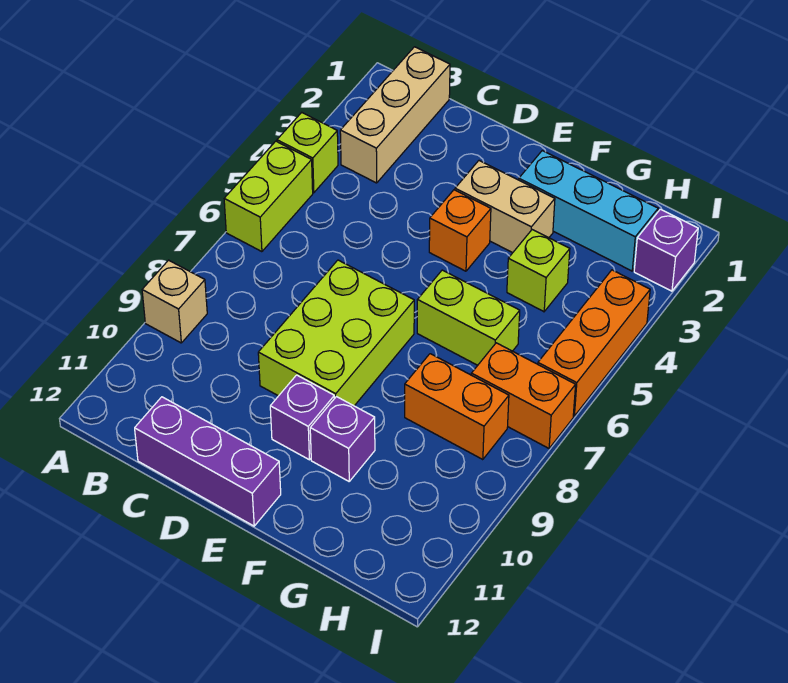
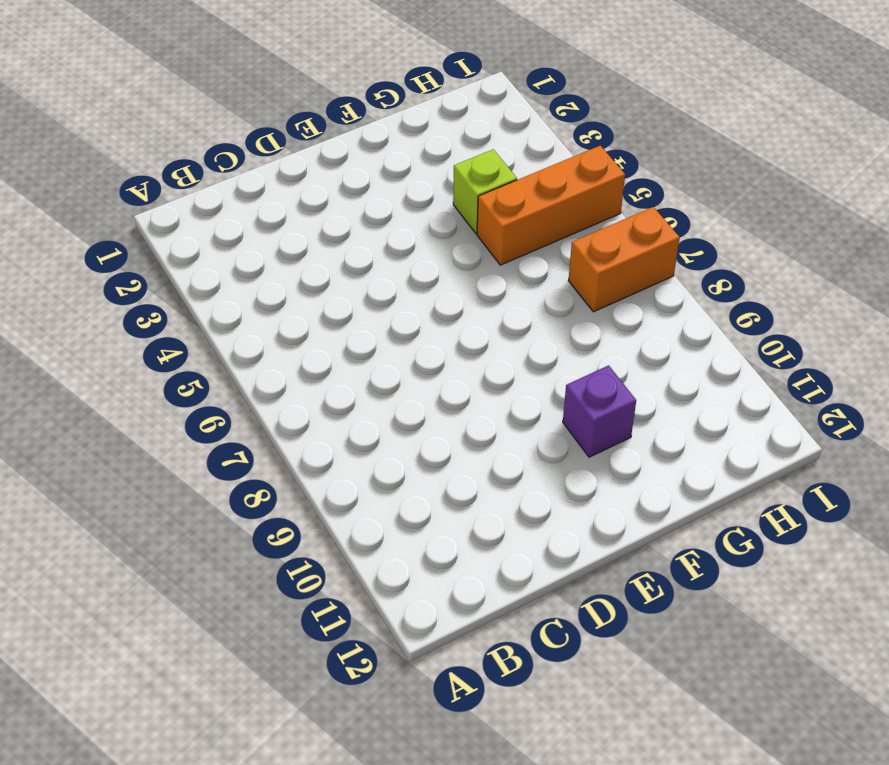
orange brick G5:I5 level 1 -> orange brick I4:I6 level 1
none -> lime brick A4 level 1
none -> lime brick A5:A6 level 1
none -> tan brick A9 level 1

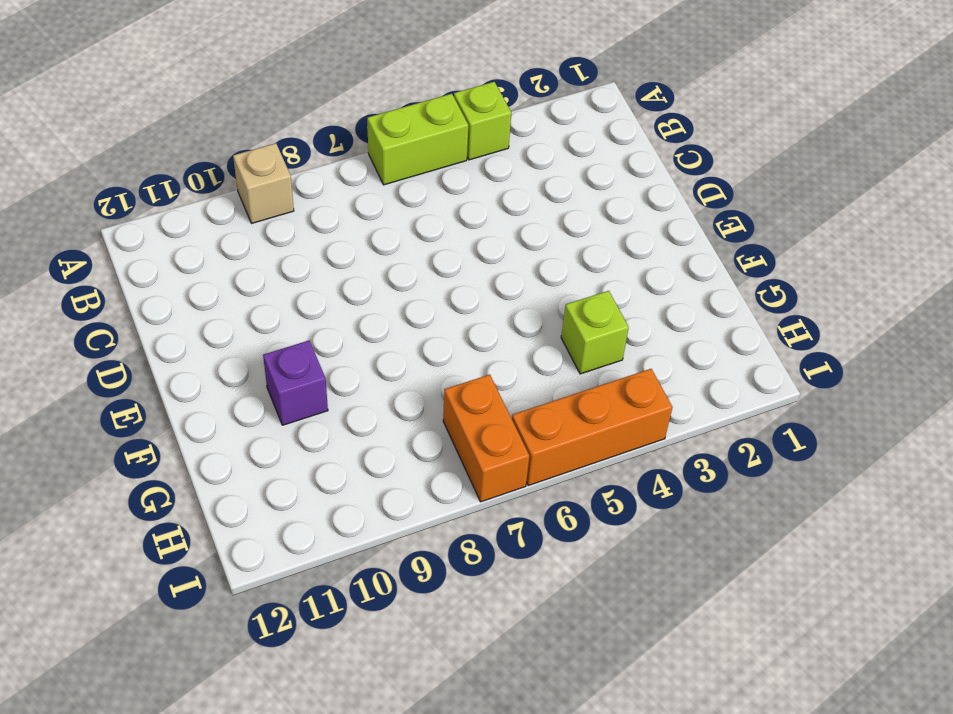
none -> tan brick B1:B3 level 1
none -> purple brick C12:E12 level 1
none -> lime brick D7:E9 level 1

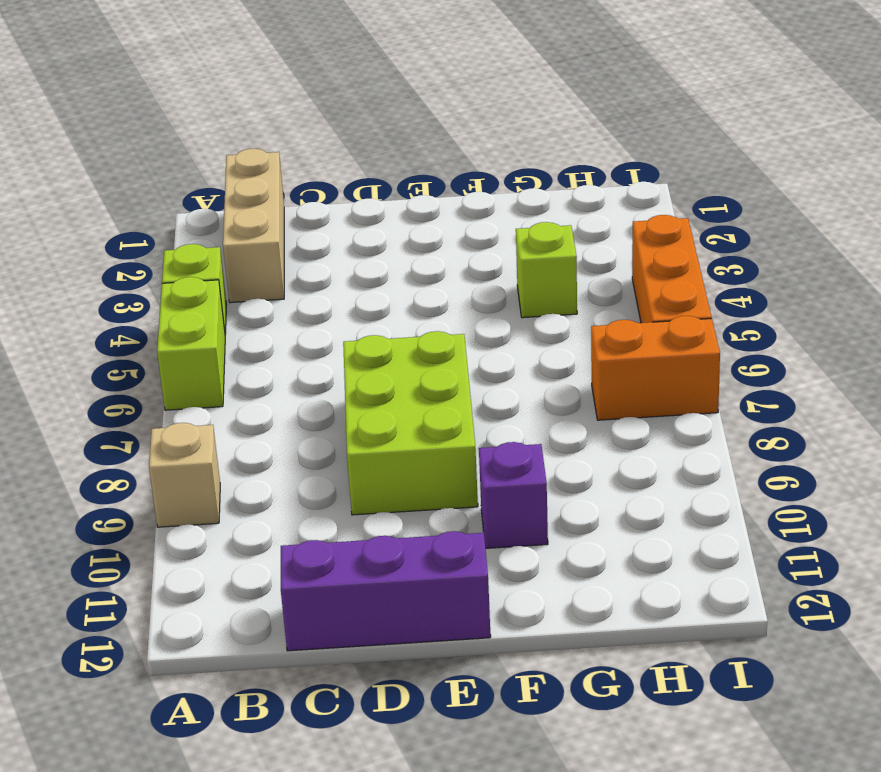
none -> tan brick E3:F3 level 1
none -> orange brick E4 level 1
none -> purple brick E10 level 1

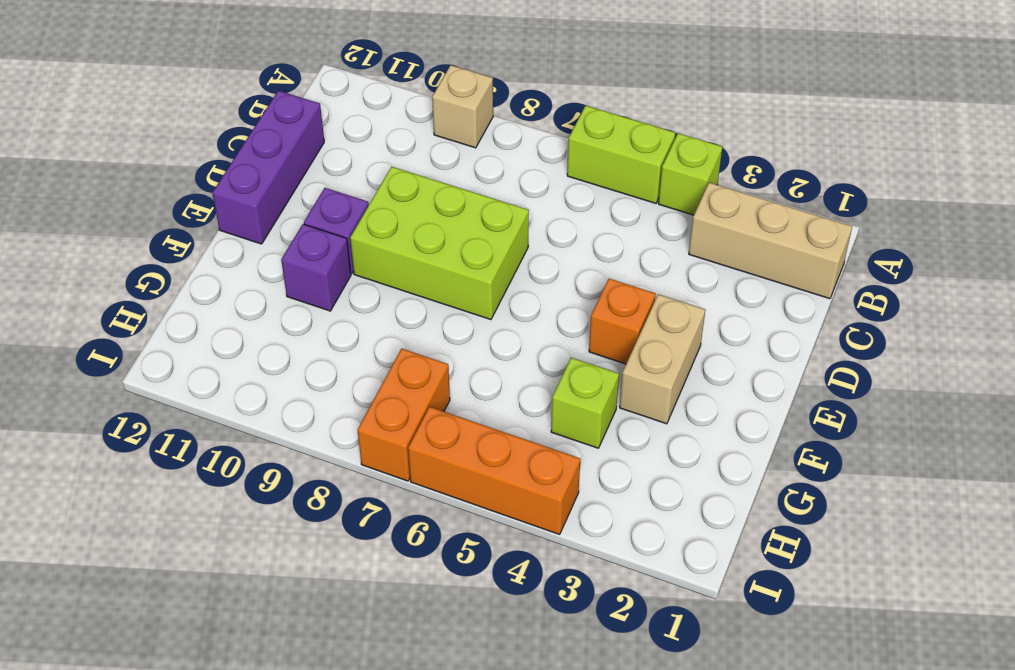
none -> cyan brick F2:H2 level 1
none -> lime brick F6:G6 level 1
none -> orange brick G8:H8 level 1

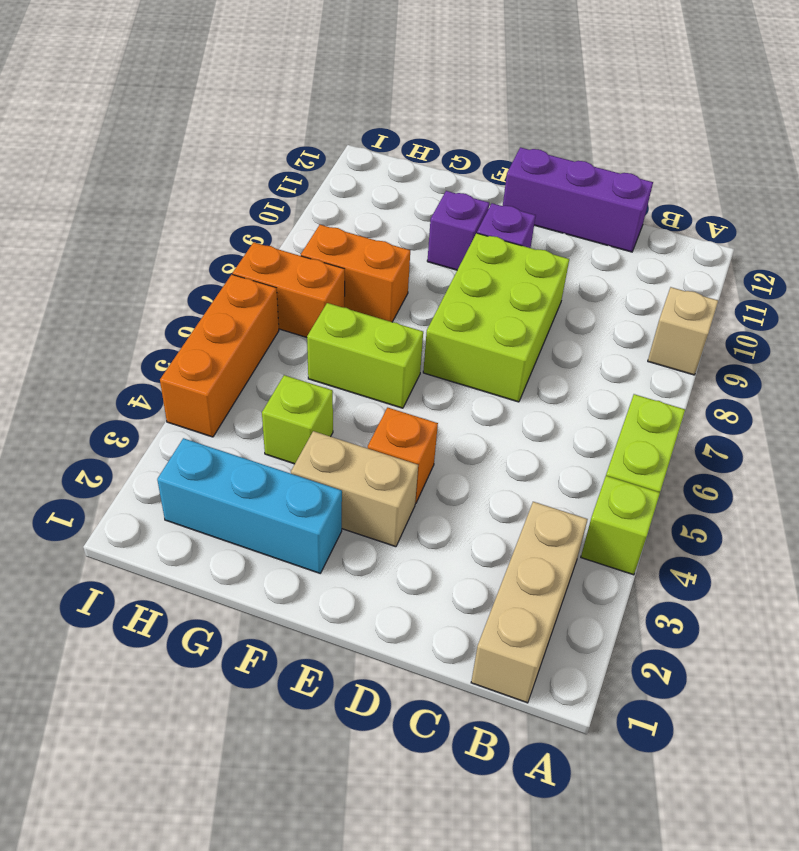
none -> purple brick I2 level 1

